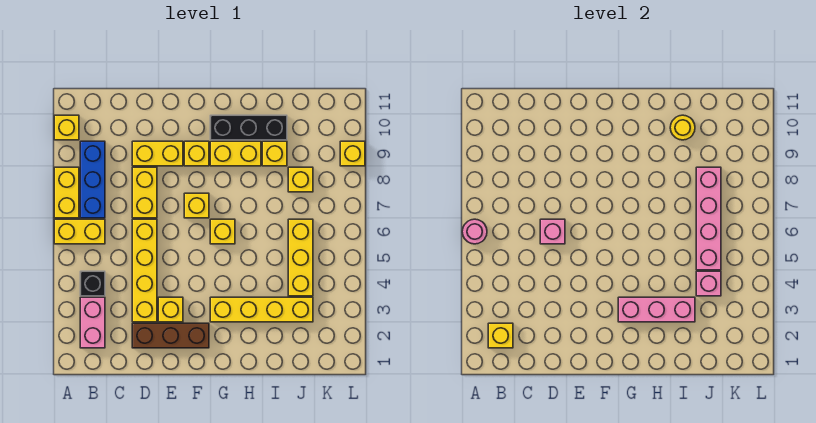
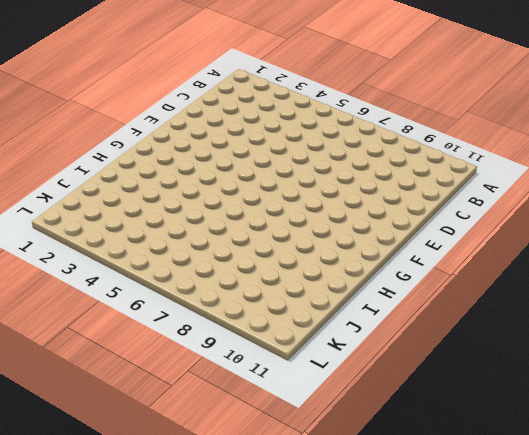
none -> yellow brick A6:B6 level 1
none -> yellow brick A7:A8 level 1
none -> yellow brick A10 level 1

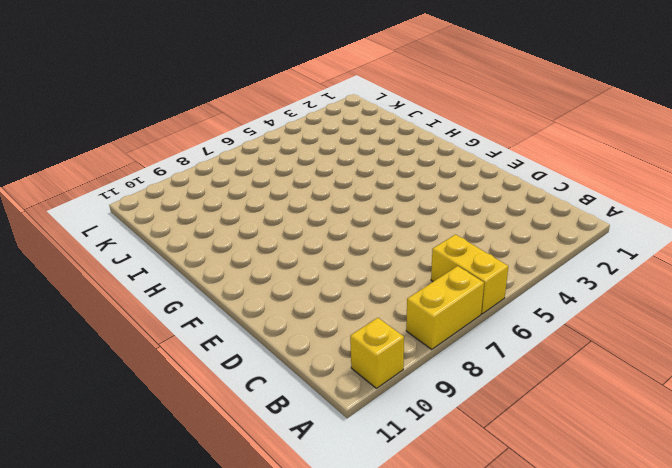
none -> pink brick B2:B3 level 1
none -> black brick B4 level 1
none -> blue brick B7:B9 level 1

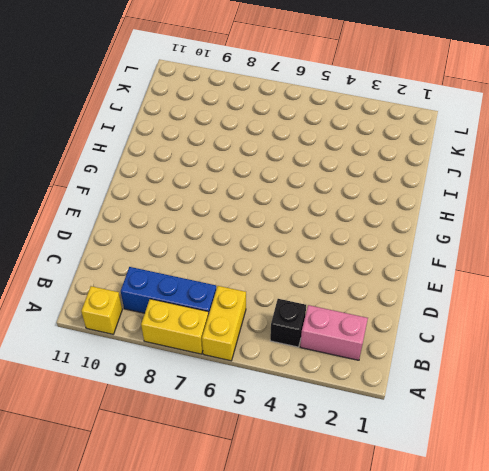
none -> brown brick D2:F2 level 1
none -> yellow brick D3:D6 level 1
none -> yellow brick D7:D8 level 1

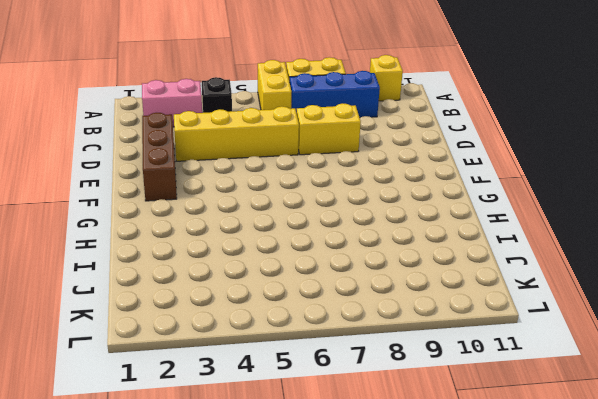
none -> yellow brick D9:E9 level 1
none -> yellow brick E3 level 1
none -> yellow brick F7 level 1

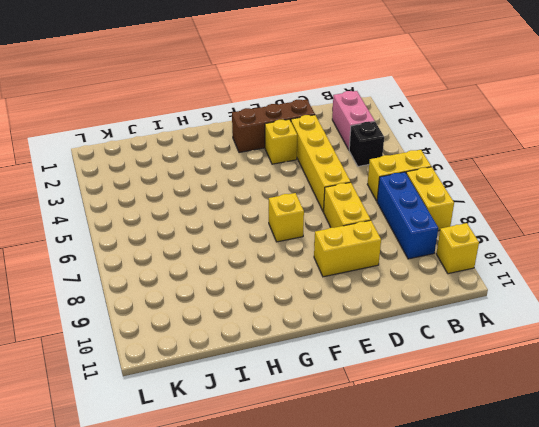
none -> yellow brick F9 level 1
none -> yellow brick G3:J3 level 1
none -> yellow brick G6 level 1

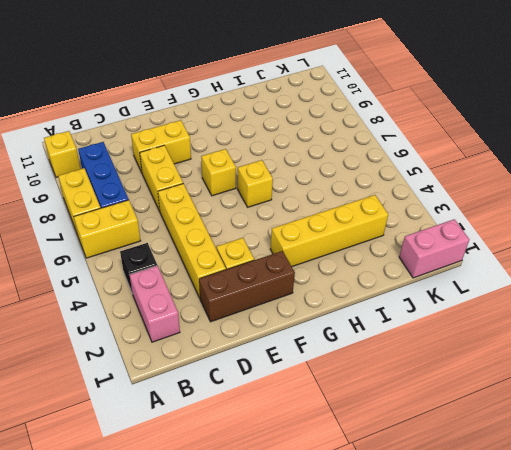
pink brick K1:L1 level 1 -> none
none -> yellow brick F9 level 1
none -> yellow brick G9:H9 level 1
none -> black brick G10:I10 level 1

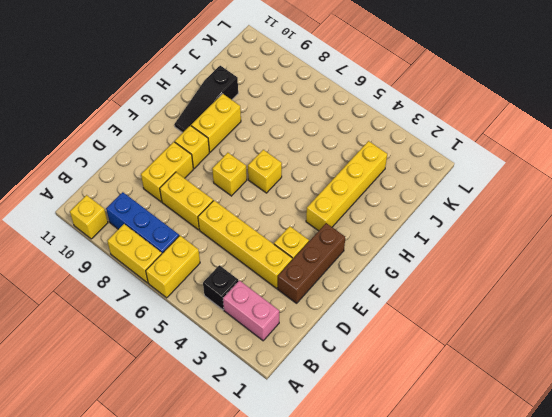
black slope G10:I10 level 1 top I -> black brick G10:I10 level 1
none -> yellow brick I9 level 1
none -> yellow brick J4:J6 level 1
none -> yellow brick J8 level 1

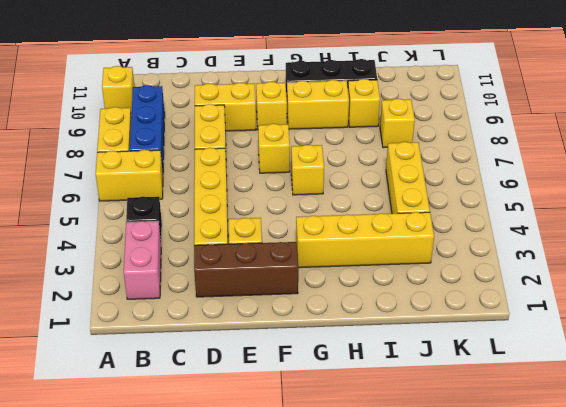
none -> yellow brick L9 level 1
none -> pink round brick A6 level 2
none -> yellow brick B2 level 2

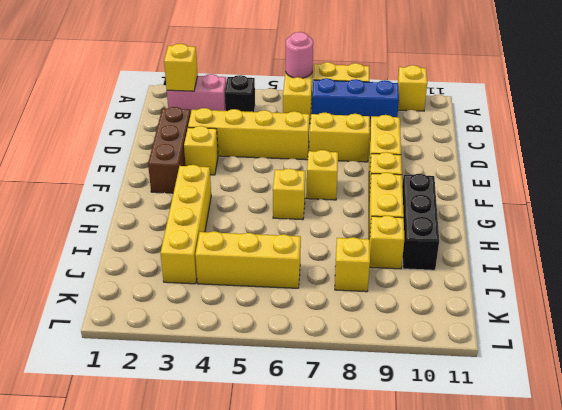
none -> yellow brick L9 level 1
none -> pink brick D6 level 2
none -> pink brick G3:I3 level 2

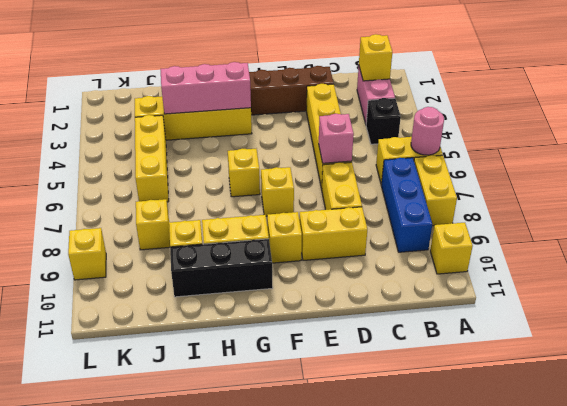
none -> yellow brick E3 level 1
none -> yellow round brick I10 level 2
none -> pink brick J4 level 2

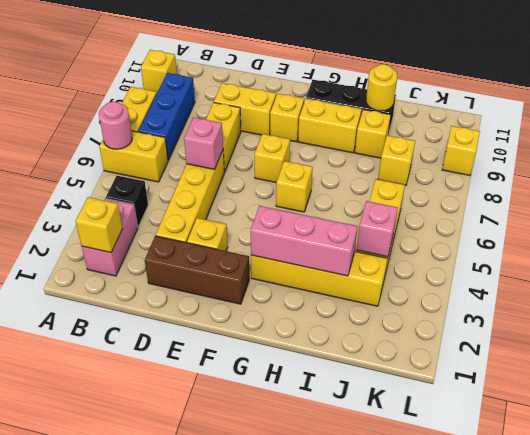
none -> pink brick J5:J8 level 2

